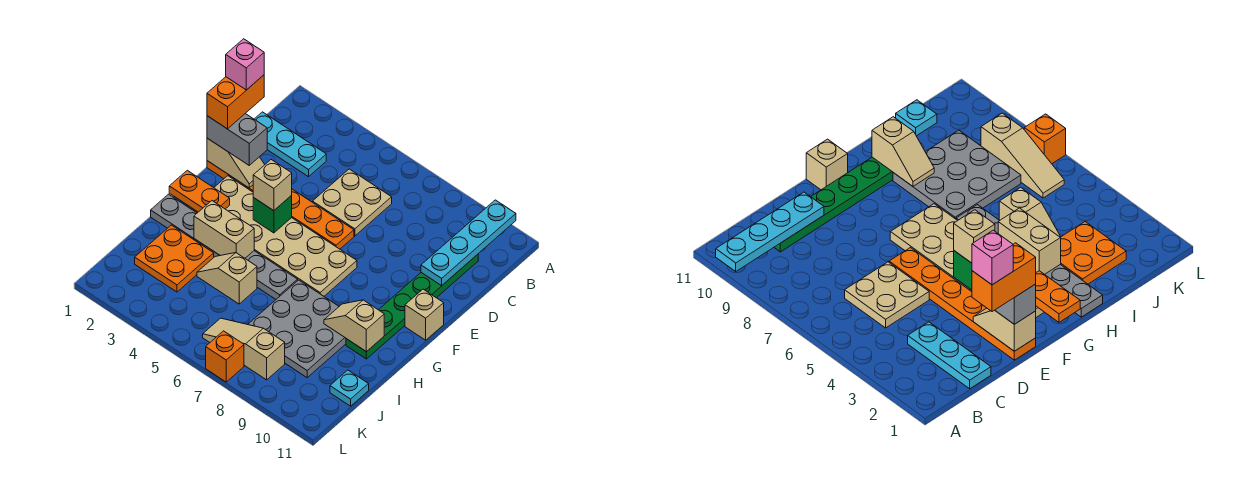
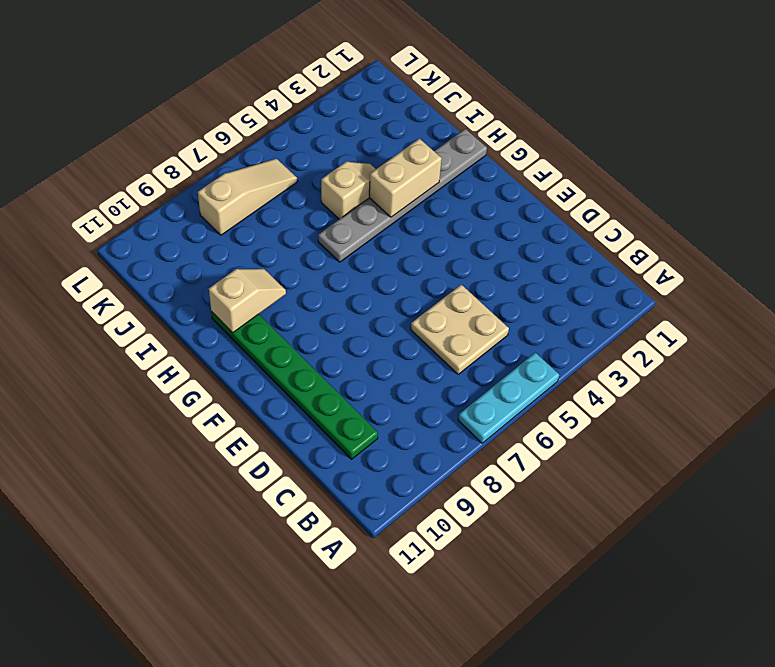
cyan plate A5:A7 level 1 -> cyan plate C1:C3 level 1
none -> orange plate E1:E6 level 1
none -> tan plate F2:G7 level 1
none -> tan brick F11 level 1

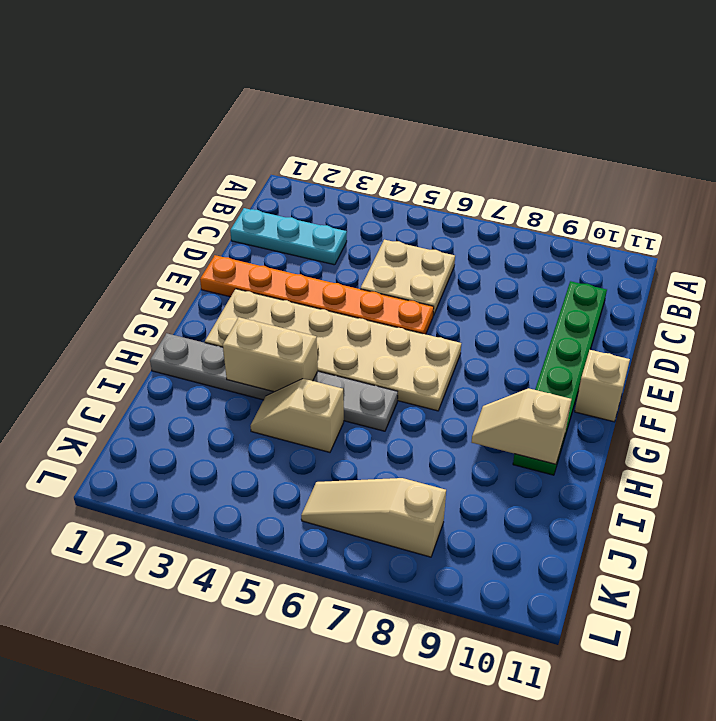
none -> grey plate H7:J9 level 1
none -> orange plate I2:J3 level 1
none -> cyan plate J11 level 1

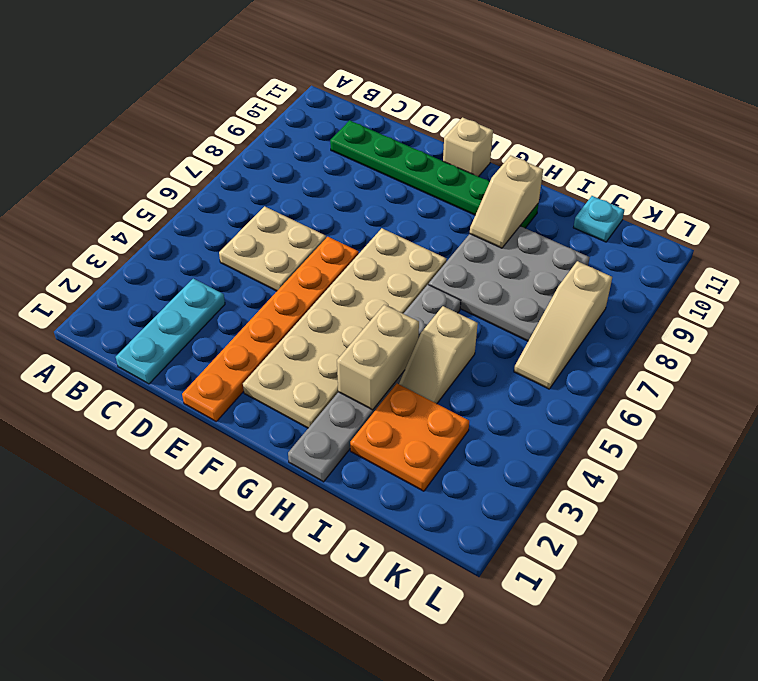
none -> orange brick L7 level 1
none -> cyan plate A10:D10 level 2
none -> tan slope E1:E2 level 2 top 1

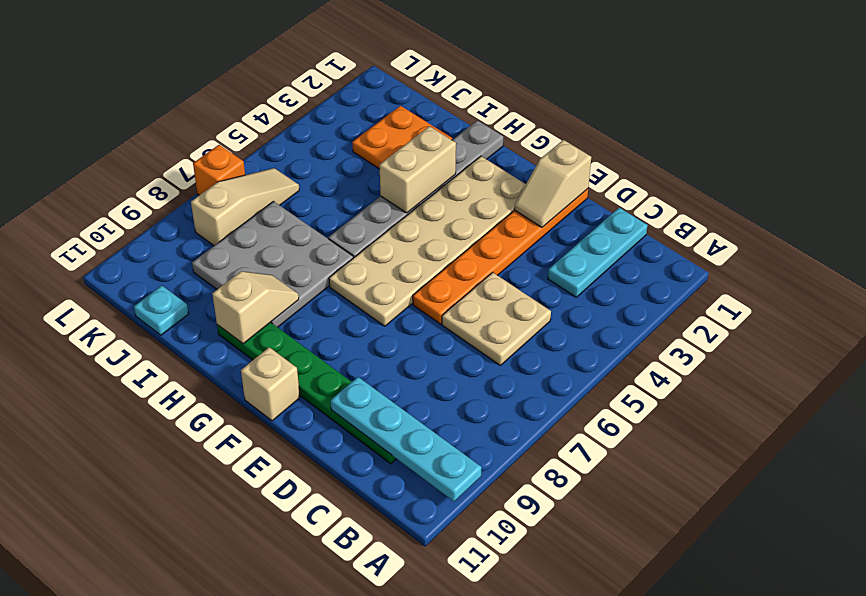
none -> tan slope I4:I5 level 1 top 5
none -> green brick F4 level 2
none -> orange plate G1:G2 level 2

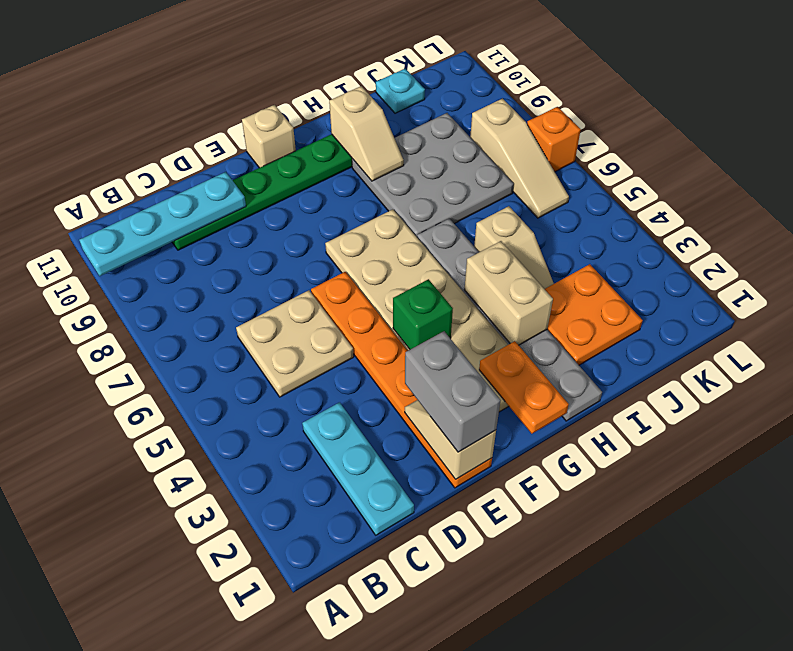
none -> tan brick F4 level 3
none -> orange brick D1:E1 level 4
none -> pink brick D1 level 5

